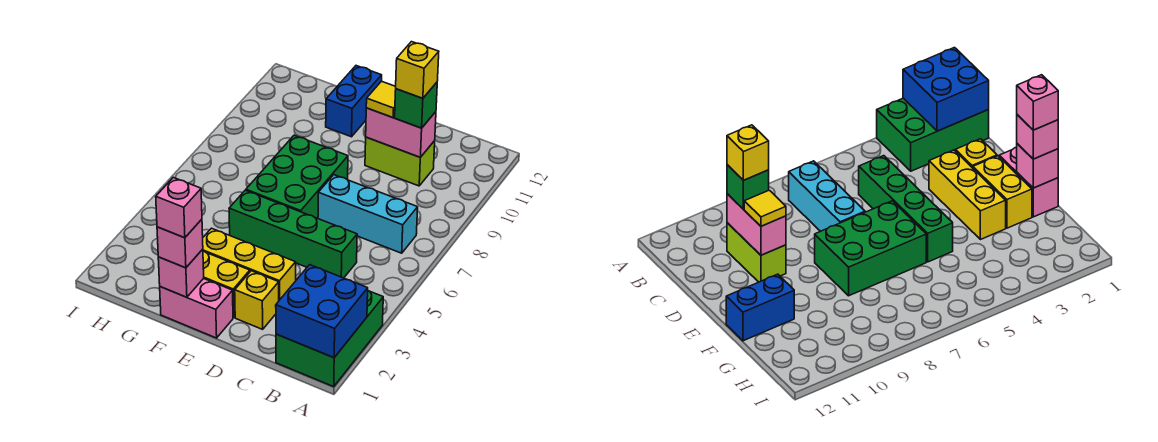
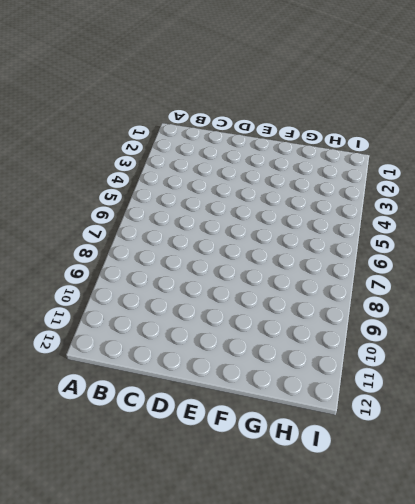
none -> green brick A1:B3 level 1
none -> cyan brick B7:D7 level 1
none -> green brick C5:F5 level 1

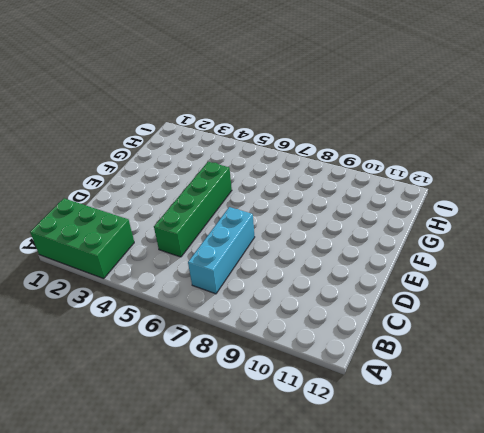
none -> lime brick C10:D10 level 1
none -> yellow brick D2 level 1
none -> yellow brick D3:F3 level 1

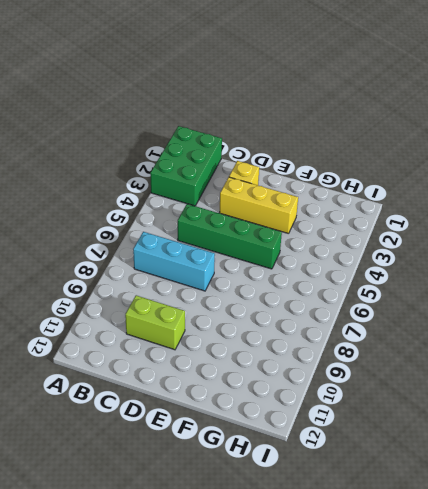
none -> pink brick E1:F1 level 1
none -> yellow brick E2:F2 level 1
none -> green brick E6:F8 level 1

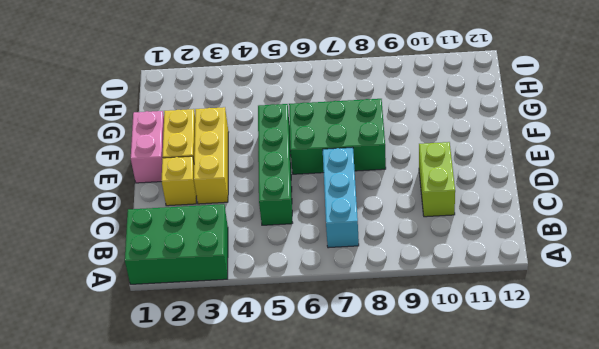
none -> blue brick F11:F12 level 1
none -> blue brick A1:B2 level 2
none -> pink brick C10:D10 level 2

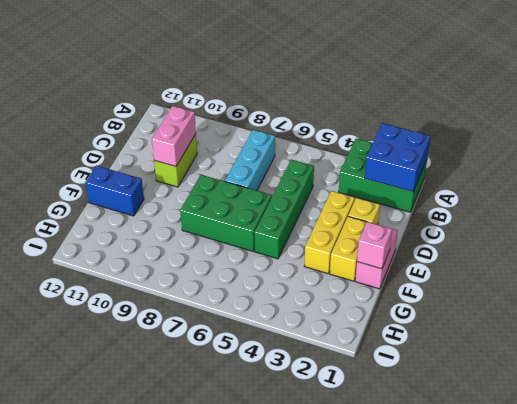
none -> green brick C10 level 3
none -> yellow tile D10 level 3
none -> pink brick F1 level 3

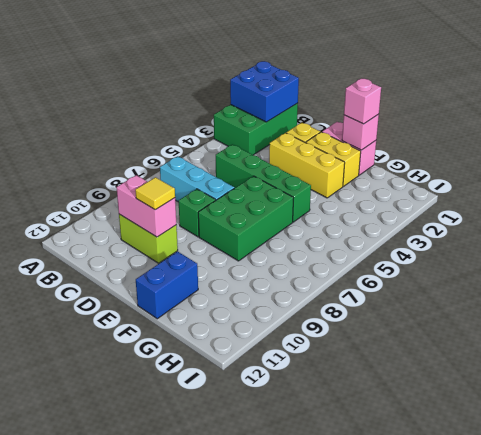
green brick D8 level 1 -> green brick C10 level 3
none -> yellow brick C10 level 4
none -> pink brick F1 level 4

